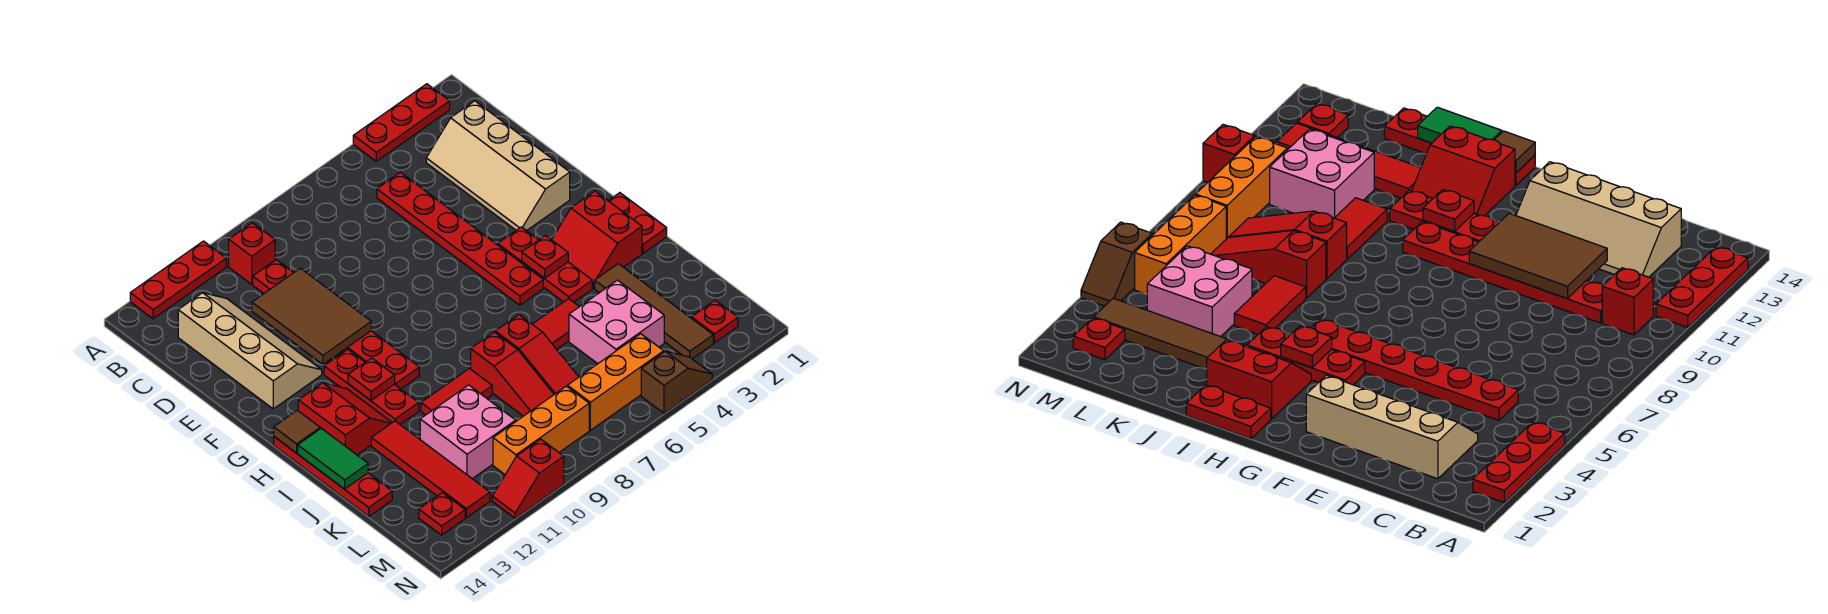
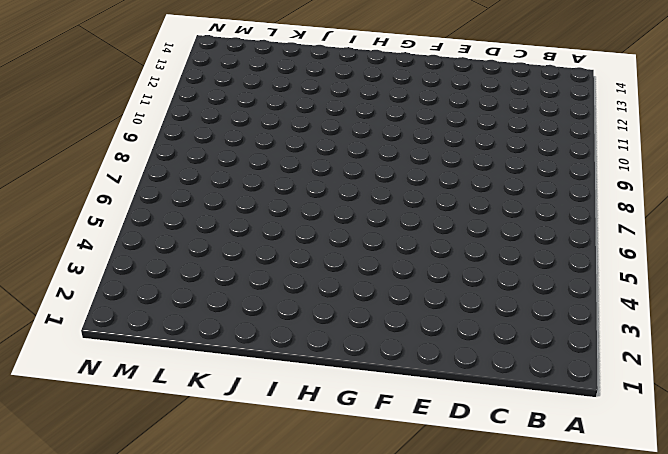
none -> red plate A2:A4 level 1
none -> red plate A11:A13 level 1
none -> red brick B10 level 1
none -> tan slope C2:F3 level 1 top 2

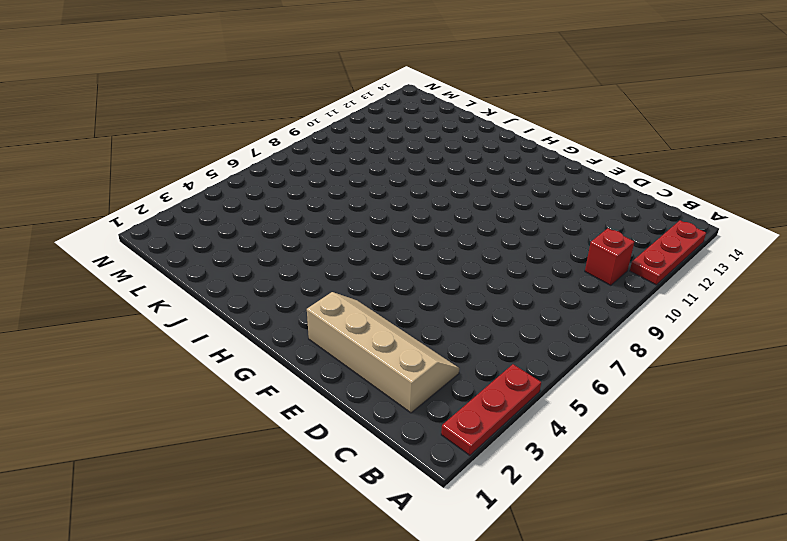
none -> red plate C5:H5 level 1
none -> red plate C10:H10 level 1
none -> tan slope C12:F13 level 1 top 13
none -> red plate G4:I4 level 1

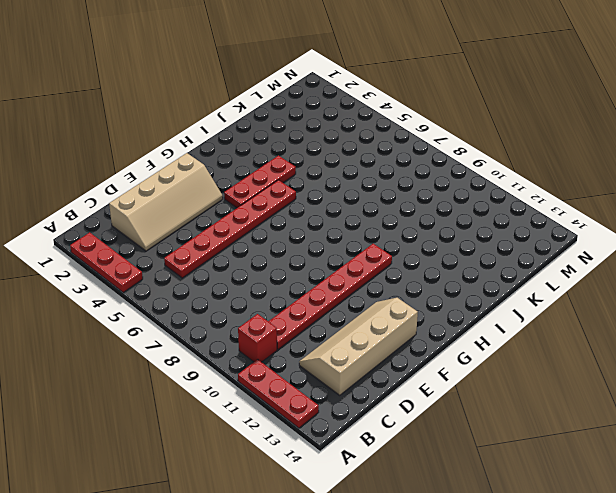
none -> red plate G11:I11 level 1
none -> red plate H1:I1 level 1
none -> red slope H2:I3 level 1 top 2
none -> red slope H12:I13 level 1 top 13

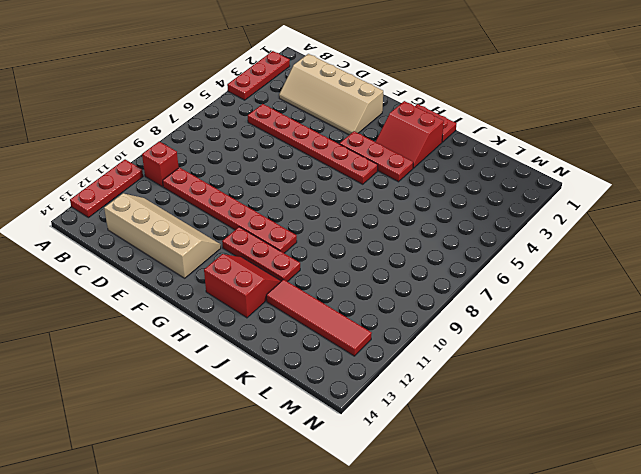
none -> red plate H14:K14 level 1
none -> brown tile J3:M3 level 1
none -> red tile J5:J6 level 1
none -> red slope J7:L7 level 1 top J

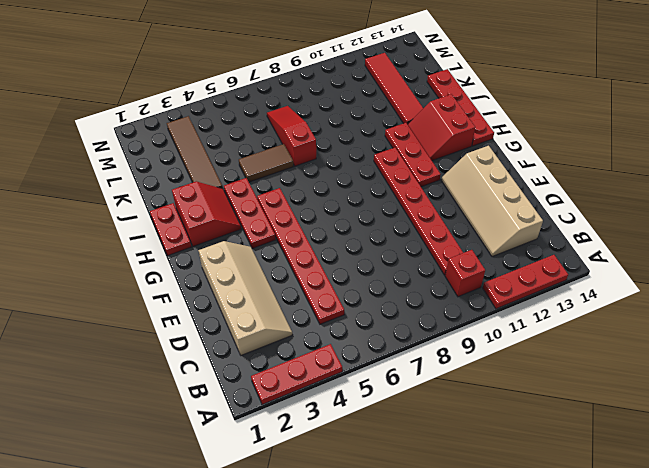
brown tile J5:J6 level 1 -> red tile J5:J6 level 1
none -> red slope J8:L8 level 1 top J
none -> red tile J9:J10 level 1
none -> pink brick K4:L5 level 1
none -> pink brick K10:L11 level 1

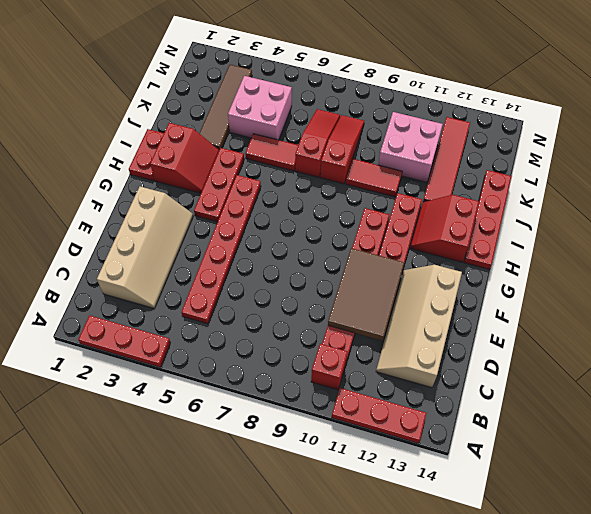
none -> red plate M2 level 1
none -> orange brick M5:M7 level 1
none -> orange brick M8:M10 level 1
none -> red plate M13 level 1

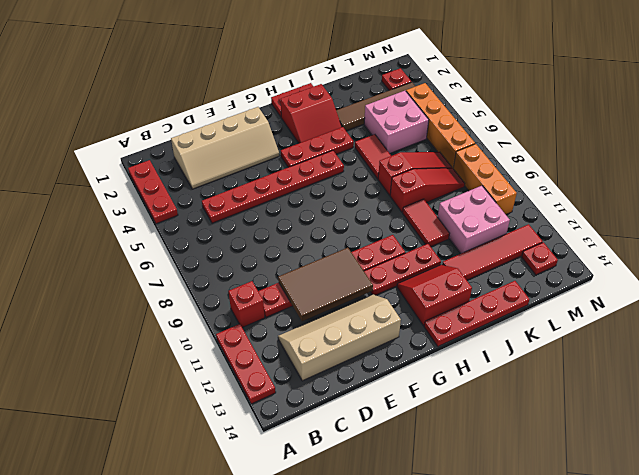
orange brick M4:M7 level 1 -> orange brick M5:M7 level 1
none -> brown slope N4:N5 level 1 top 5
none -> red slope N10:N11 level 1 top 10
none -> red plate H4 level 2
none -> red plate H11 level 2

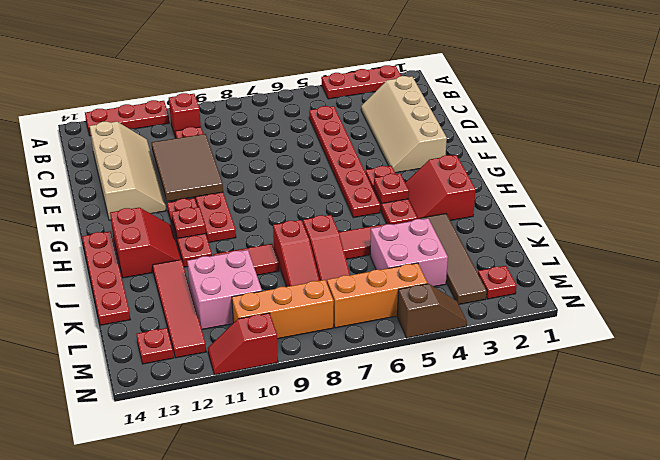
none -> red plate H1:I1 level 1
none -> brown tile H14 level 2
none -> green tile I14:J14 level 2

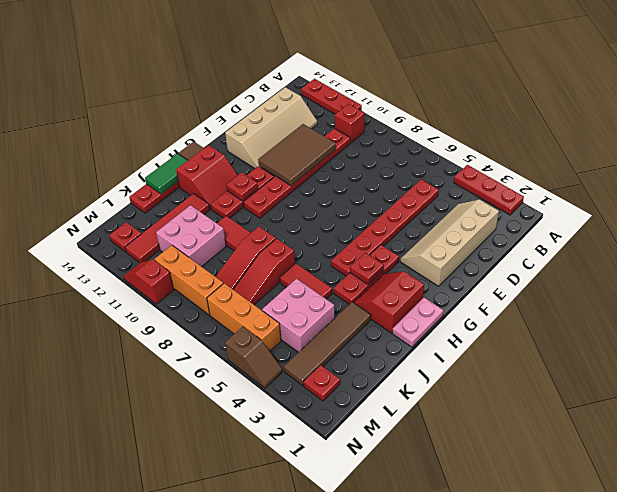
pink plate H1:I1 level 1 -> red plate H1:I1 level 1

